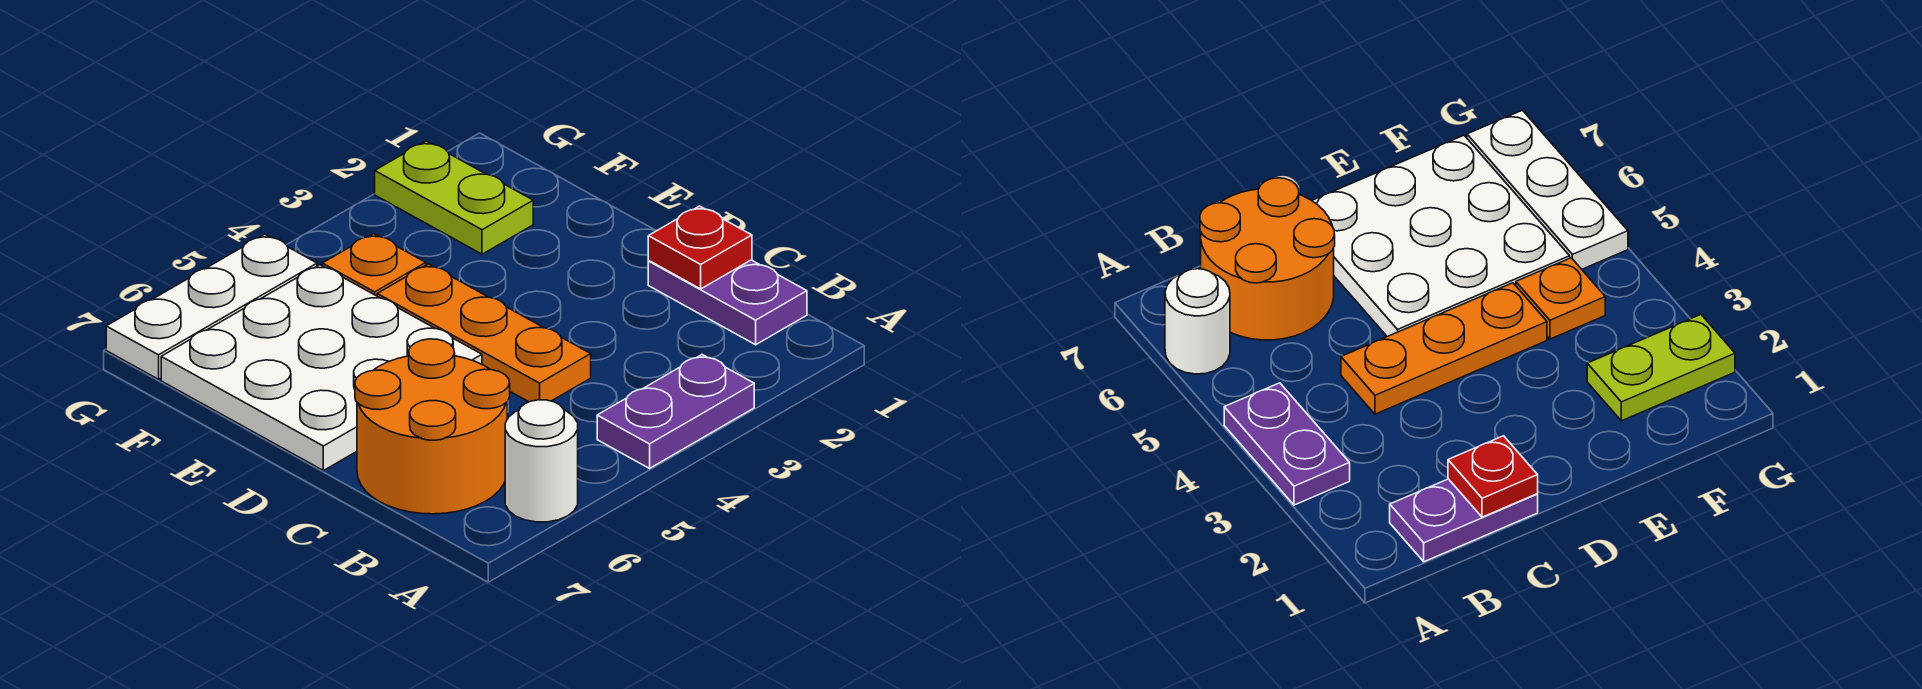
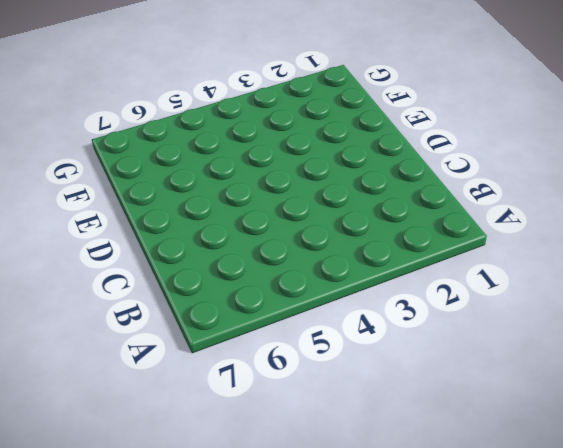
none -> purple plate A3:A4 level 1
none -> white round brick A6 level 1

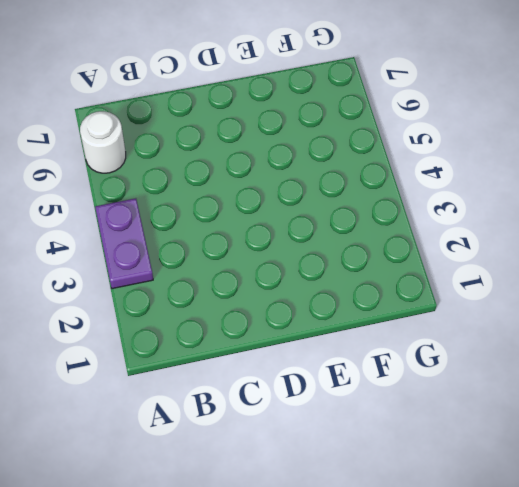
none -> purple plate B1:C1 level 1
none -> orange round brick B6:C7 level 1

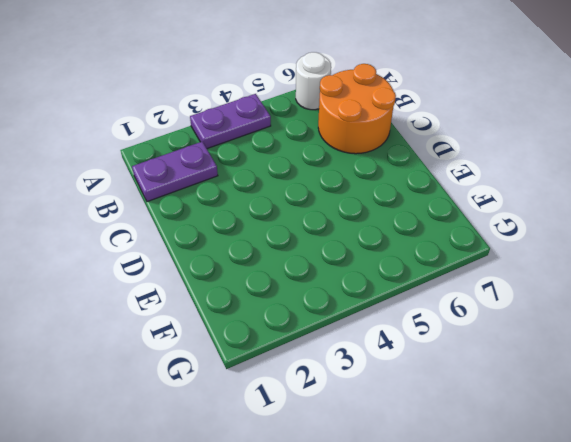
purple plate B1:B2 level 1 -> purple plate B1:C1 level 1
none -> orange plate C4:E4 level 1
none -> white plate D5:F7 level 1

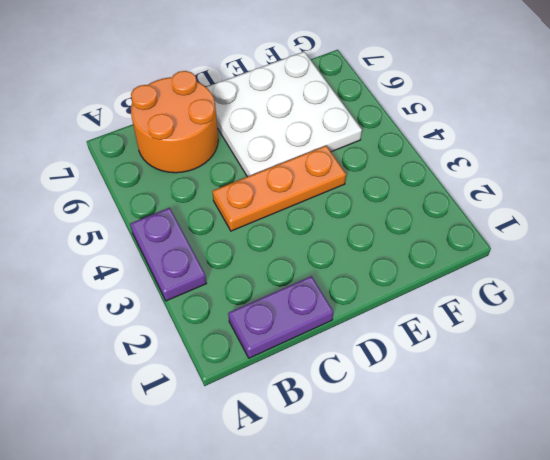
none -> white round brick A6 level 1
none -> lime plate F2:G2 level 1

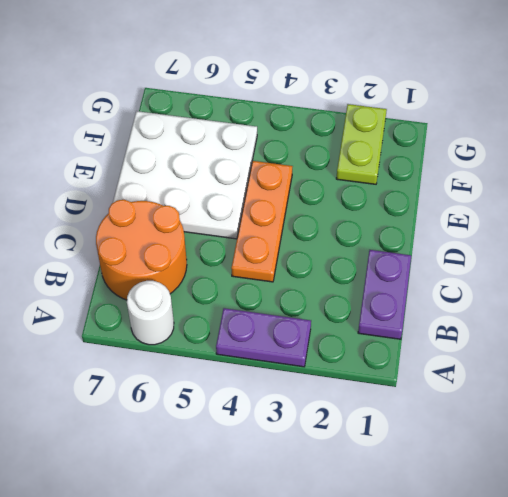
none -> orange plate F4 level 1
none -> white plate G5:G7 level 1

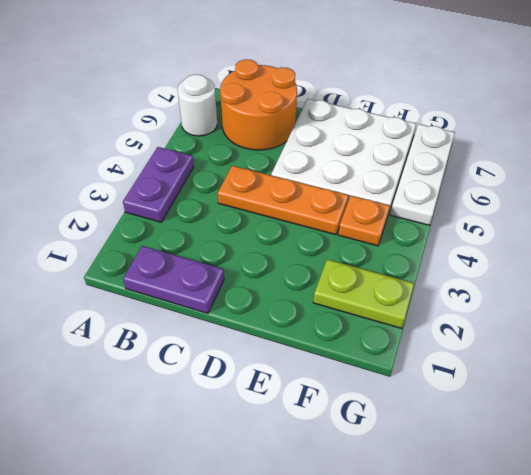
none -> red plate C1 level 2

